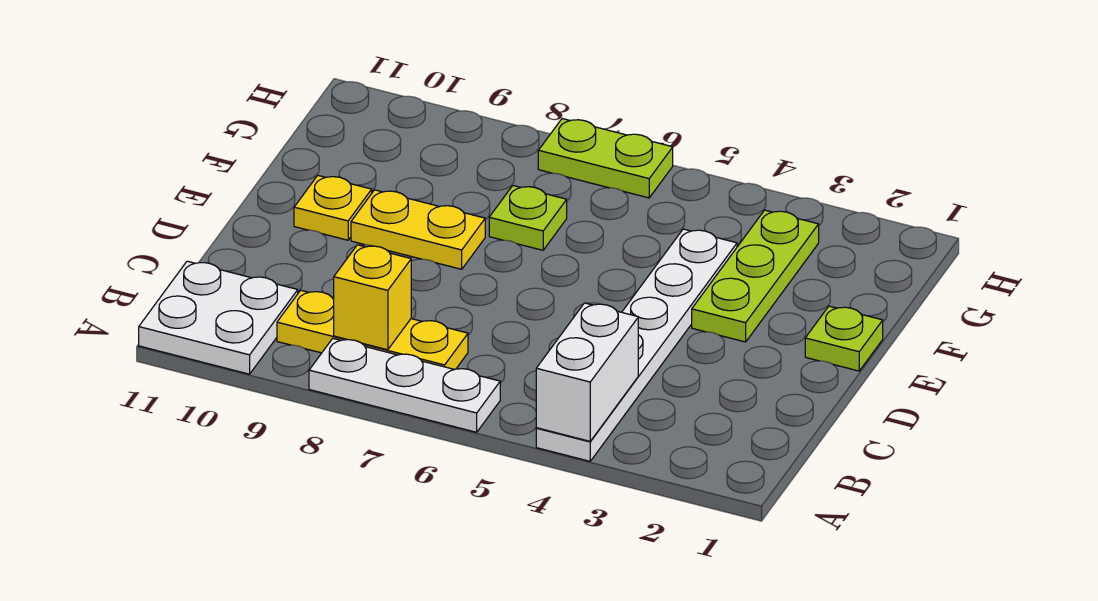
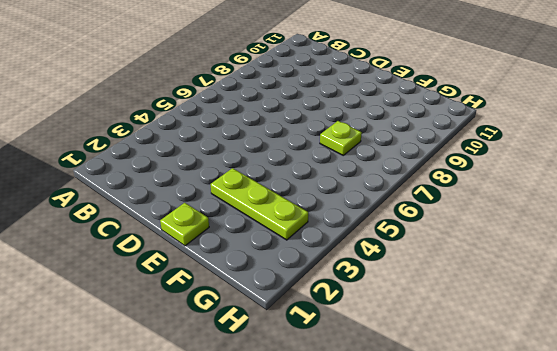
none -> white plate A4:F4 level 1
none -> white plate A6:A8 level 1
none -> white plate A10:B11 level 1

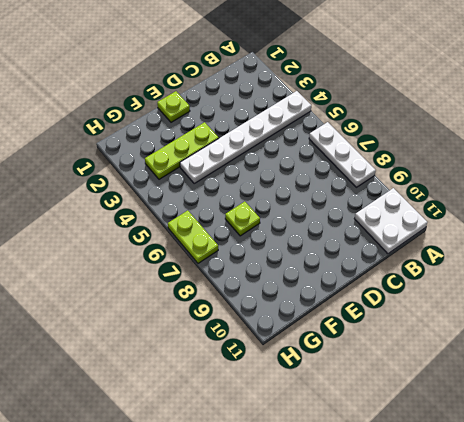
none -> yellow plate B7:B9 level 1
none -> yellow plate E8:E9 level 1
none -> yellow plate E10 level 1

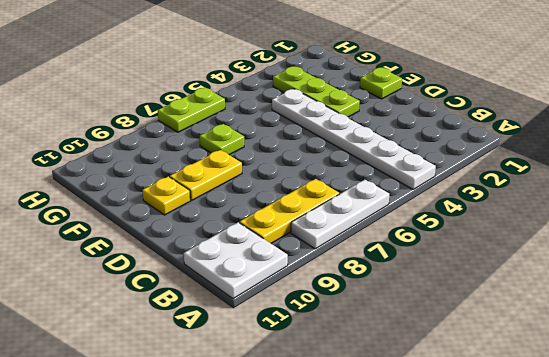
none -> white brick A4:B4 level 2
none -> yellow brick B8 level 2

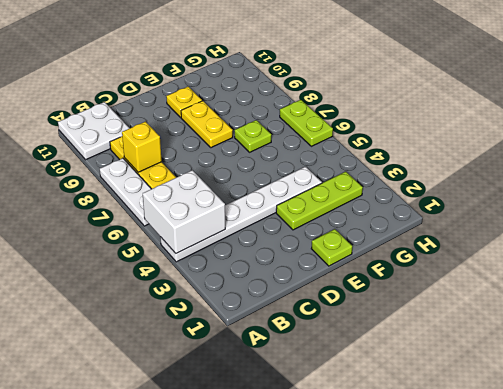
white brick A4:B5 level 2 -> white brick A4:B4 level 2

